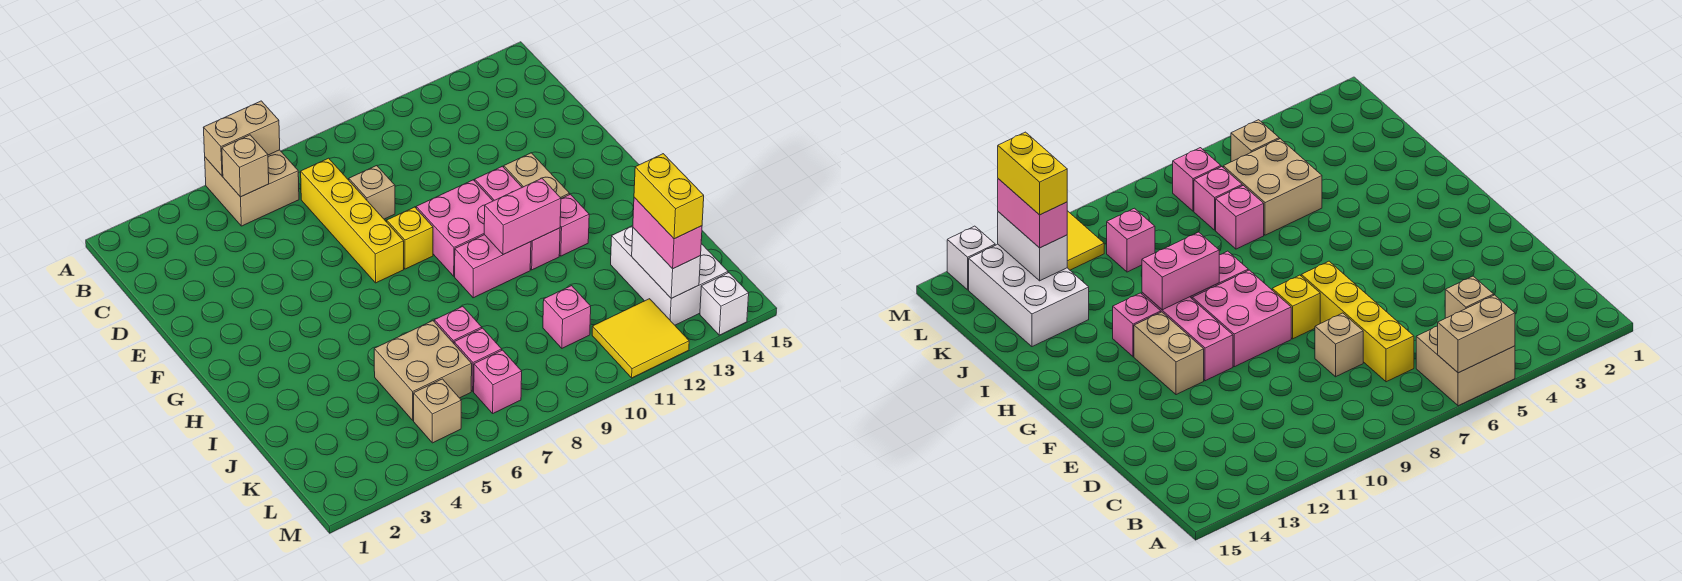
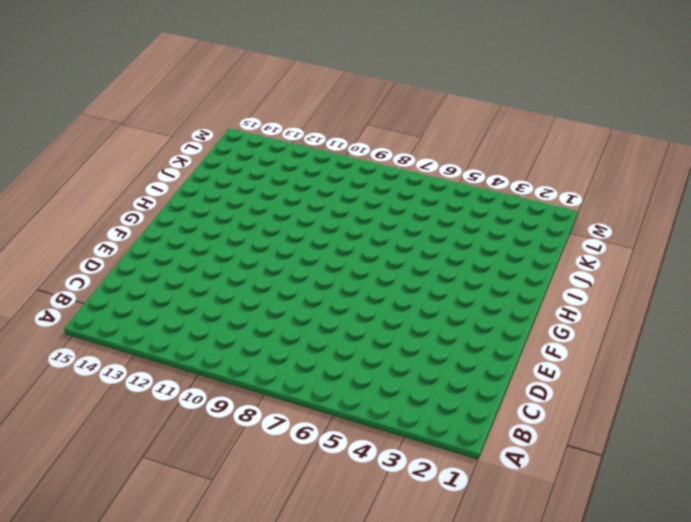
none -> tan brick A5:B6 level 1
none -> yellow brick C7:F7 level 1
none -> tan brick D8 level 1

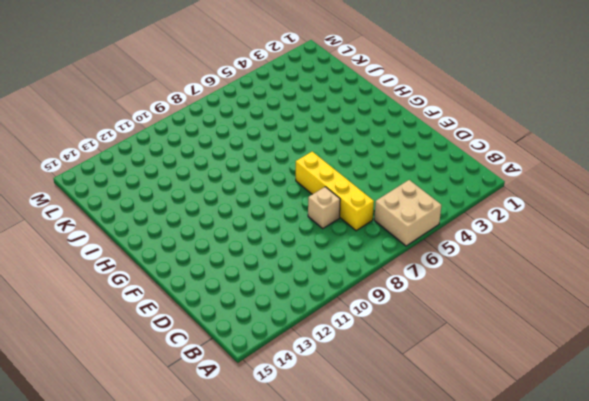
none -> yellow brick F8 level 1
none -> pink brick F9:G10 level 1
none -> pink brick F11:H11 level 1

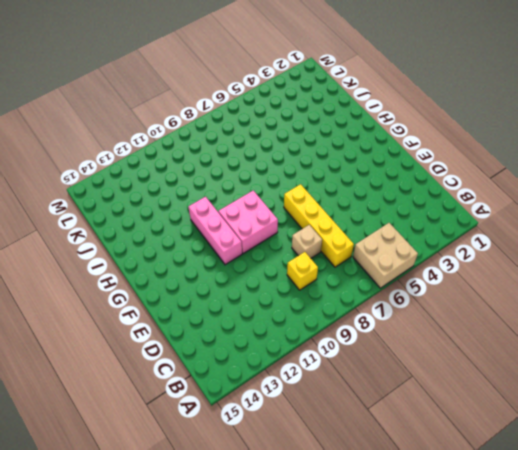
yellow brick C9 level 1 -> yellow brick F8 level 1
none -> tan brick F12:G12 level 1
none -> pink brick H9:H10 level 1
none -> pink brick H12 level 1

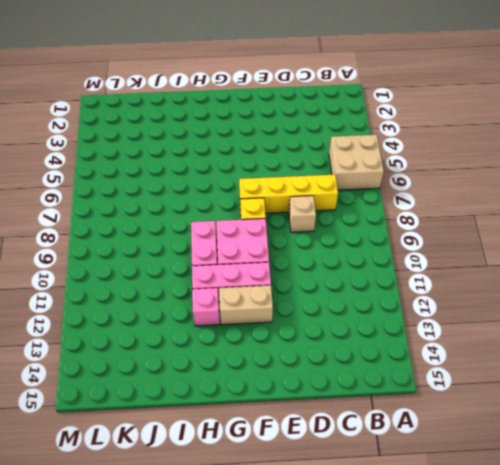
none -> tan brick J5:K6 level 1
none -> pink brick J7 level 1
none -> white brick J13:L14 level 1

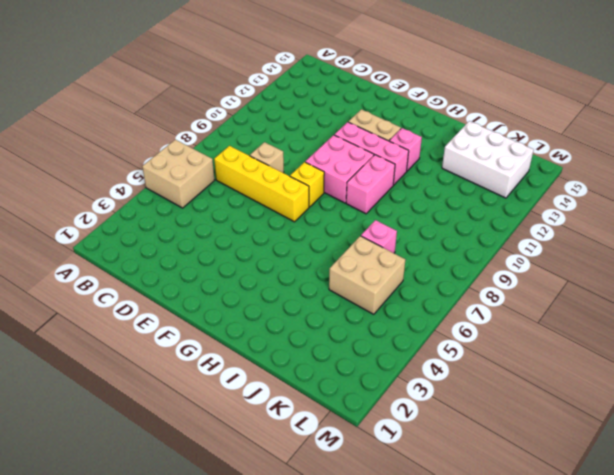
none -> pink brick K7 level 1
none -> pink brick K10 level 1
none -> tan brick L5 level 1

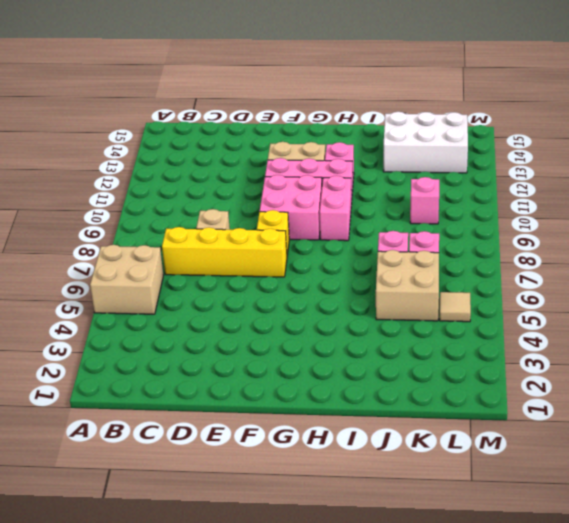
tan tile L5 level 1 -> tan brick L5 level 1
none -> pink brick L7 level 1
none -> yellow tile L11:M12 level 1
none -> white brick M14 level 1

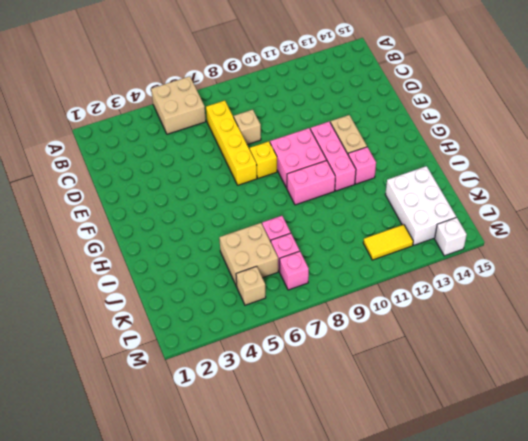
yellow tile L11:L12 level 1 -> yellow tile L11:M12 level 1
none -> pink brick K10 level 1
none -> tan brick A5:A6 level 2
none -> tan brick B5 level 2

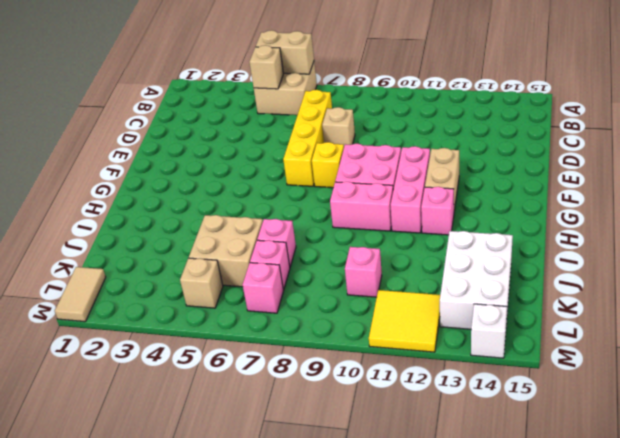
tan tile L1:M1 level 1 -> none
none -> pink brick H10:H11 level 2
none -> white brick K13:L13 level 2
none -> pink brick K13:L13 level 3

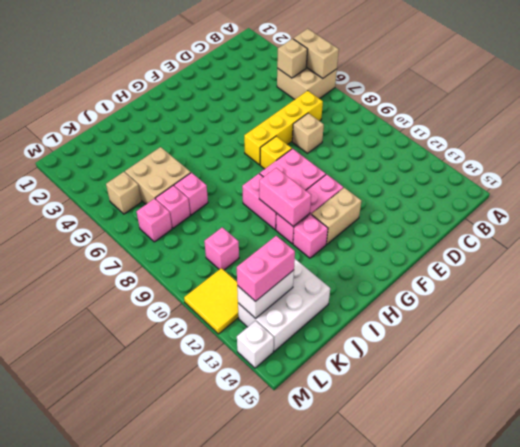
none -> yellow brick K13:L13 level 4

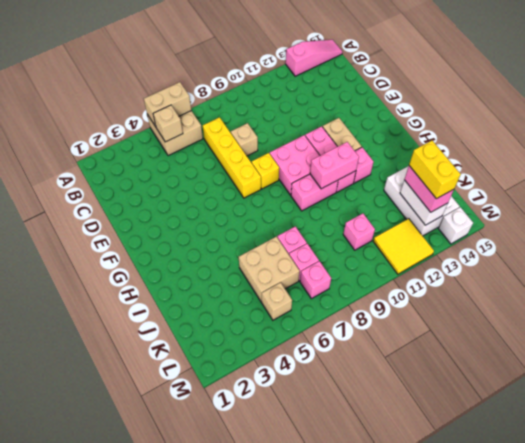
pink slope A13:A15 level 1 top 13 -> none

